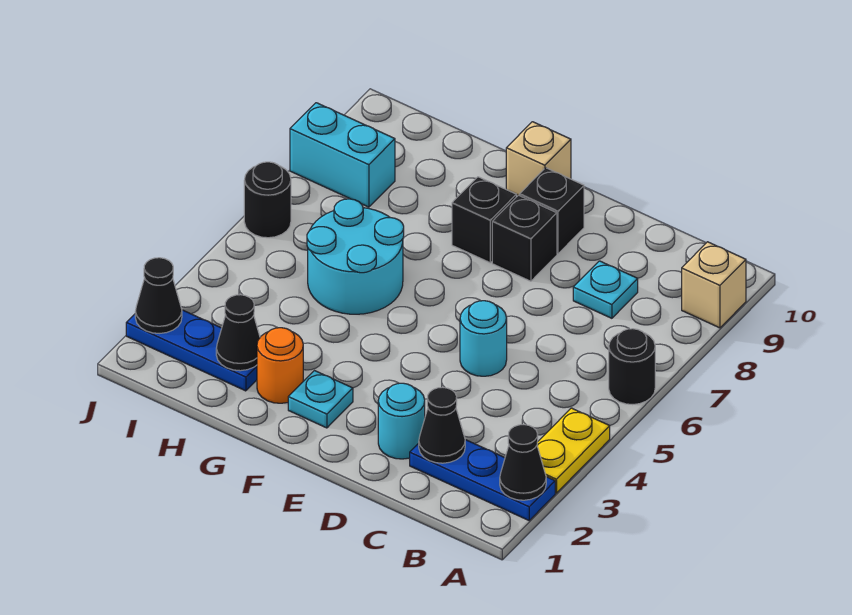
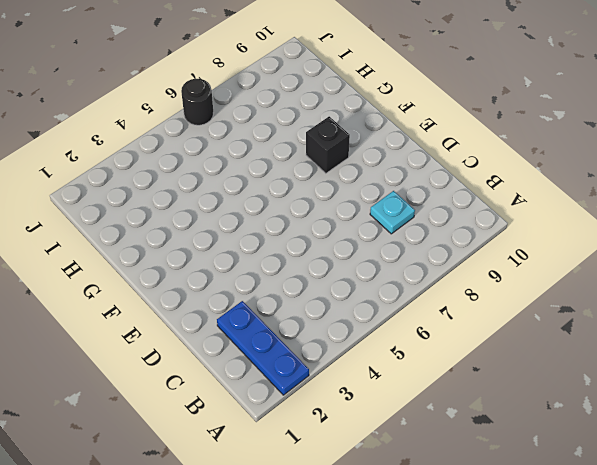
none -> yellow plate A3:A4 level 1
none -> black round brick A6 level 1
none -> tan brick A9 level 1

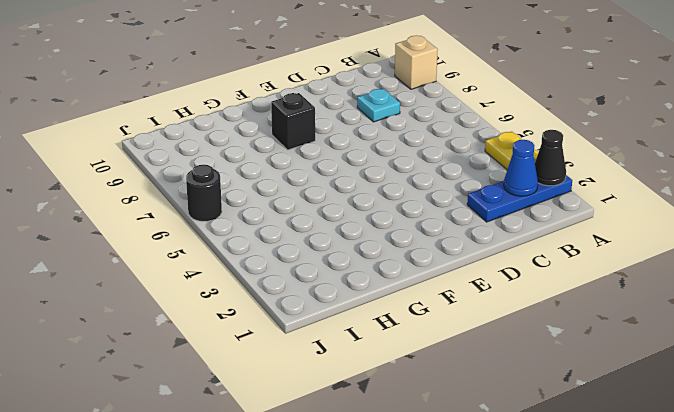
blue cone B2 level 2 -> none
none -> black round brick A6 level 1
none -> cyan round brick D2 level 1
none -> cyan round brick D5 level 1

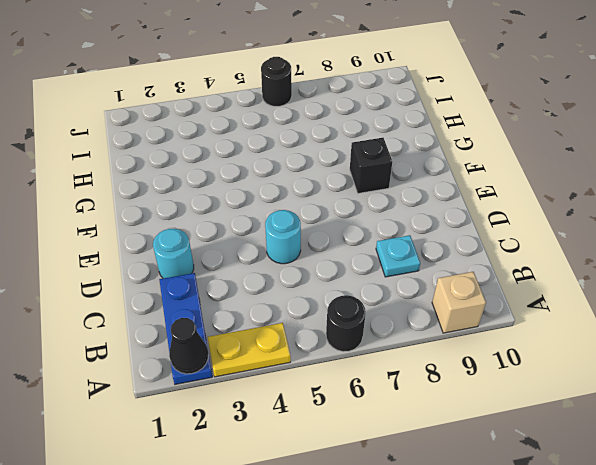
none -> black brick E8 level 1
none -> black brick E9 level 1
none -> cyan plate F2 level 1

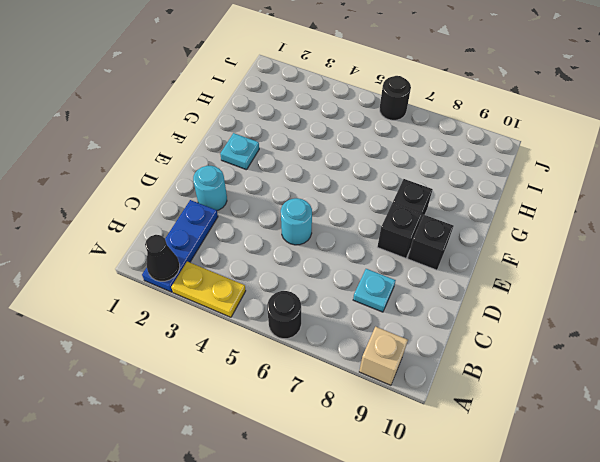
none -> tan brick F10 level 1
none -> orange round brick G2 level 1
none -> cyan round brick G5:H6 level 1

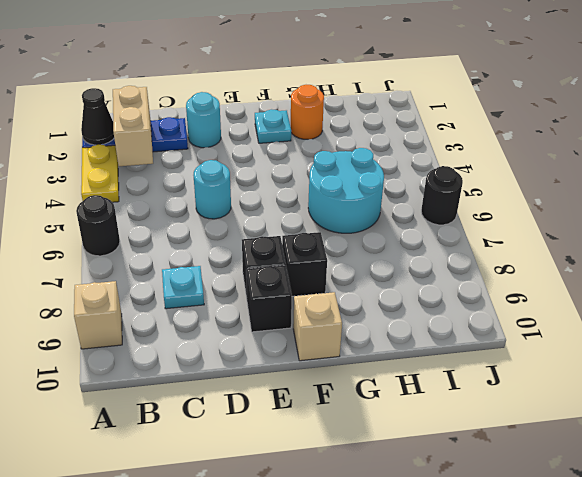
tan brick B2:B3 level 2 -> none
none -> blue plate H2:J2 level 1
none -> cyan brick I8:J8 level 1
none -> black cone C2 level 2

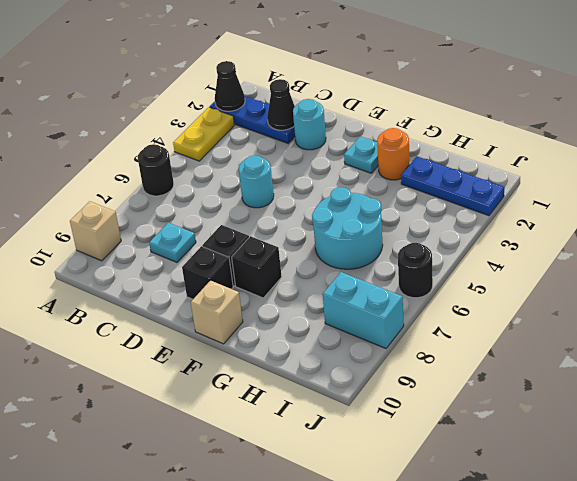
none -> black cone H2 level 2
none -> black cone J2 level 2

